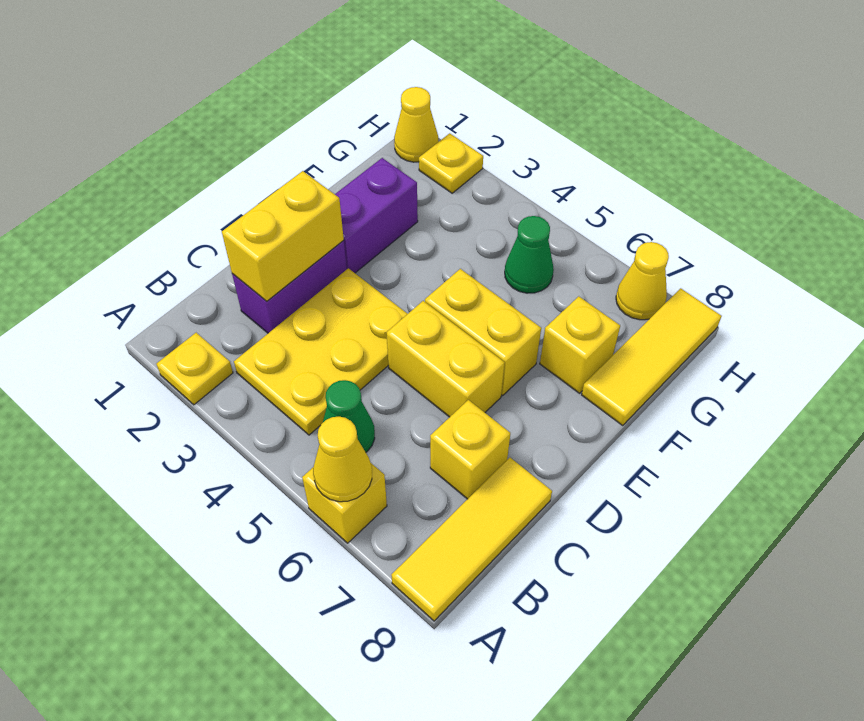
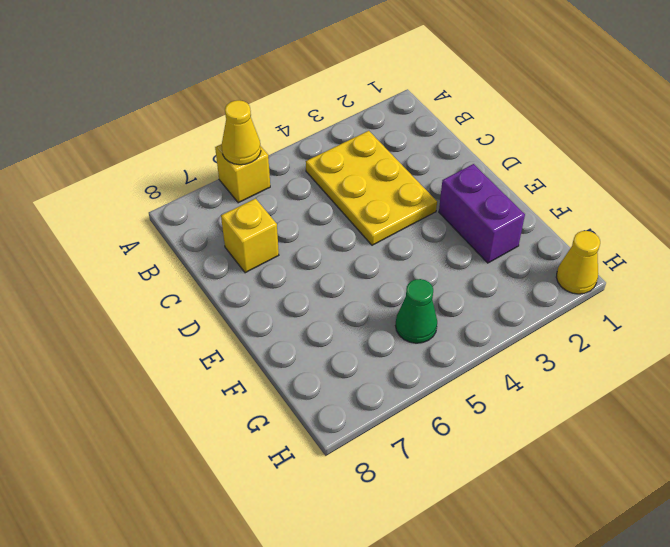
none -> yellow plate A2 level 1
none -> yellow tile A8:C8 level 1
none -> green cone B5 level 1

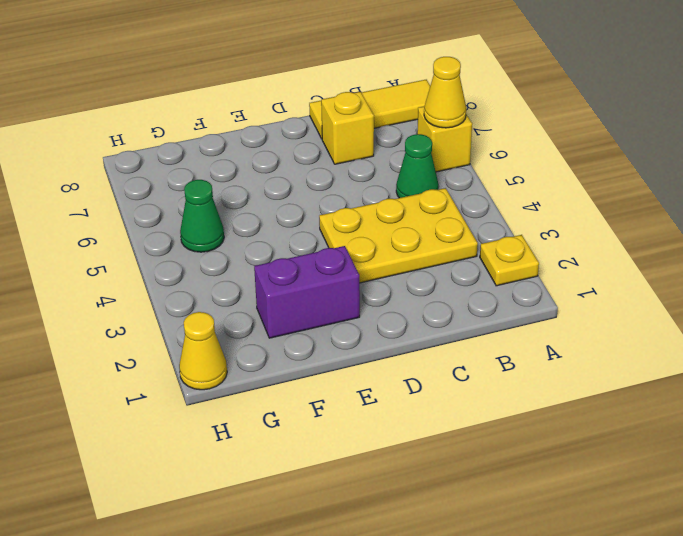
none -> purple brick C2:D2 level 1
none -> yellow brick D5:D6 level 1
none -> yellow brick E5:E6 level 1

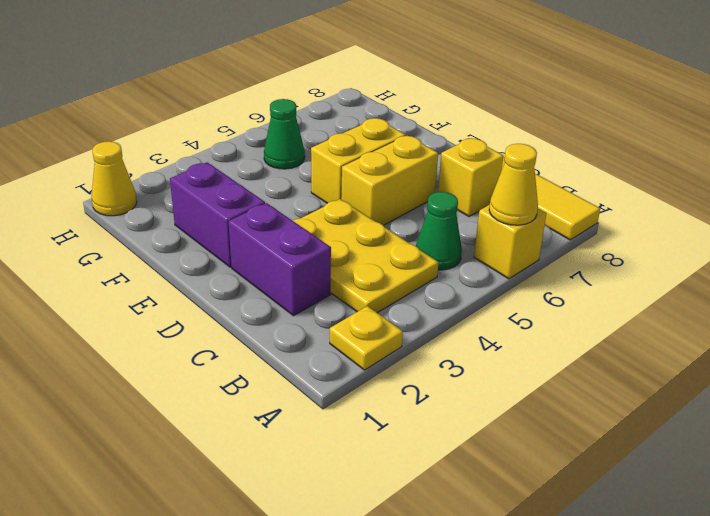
none -> yellow brick F7 level 1
none -> yellow tile F8:H8 level 1
none -> yellow plate H2 level 1

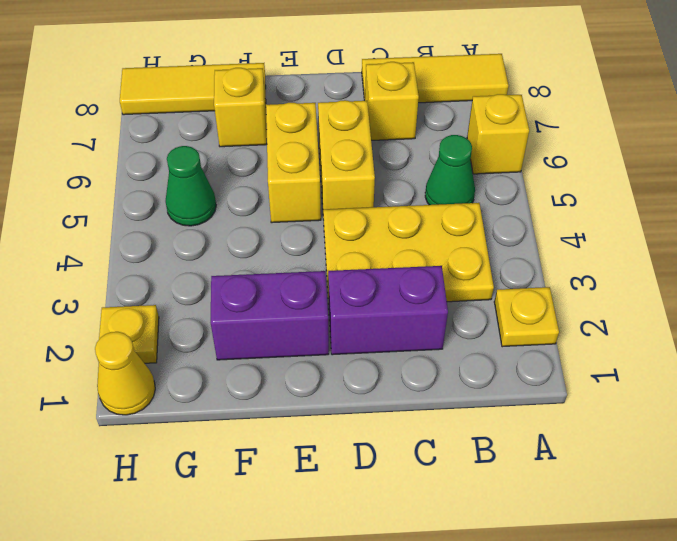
none -> yellow cone H7 level 1
none -> yellow cone A6 level 2
none -> yellow brick C2:D2 level 2

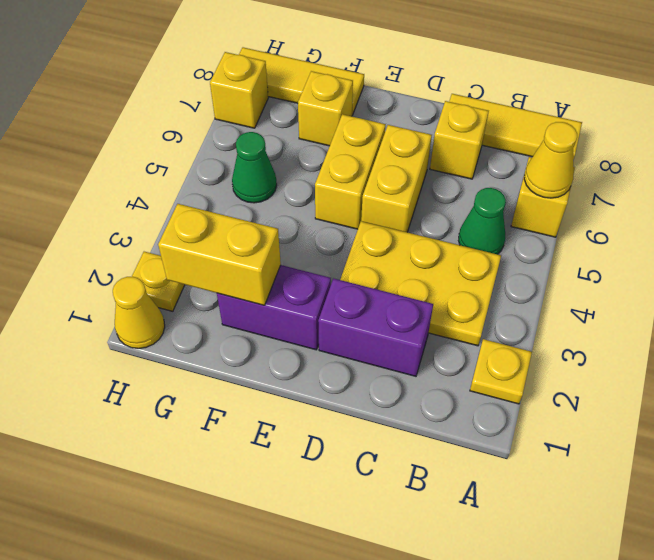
yellow brick F2:G2 level 2 -> yellow brick C2:D2 level 2
yellow brick H7 level 1 -> yellow cone H7 level 1

